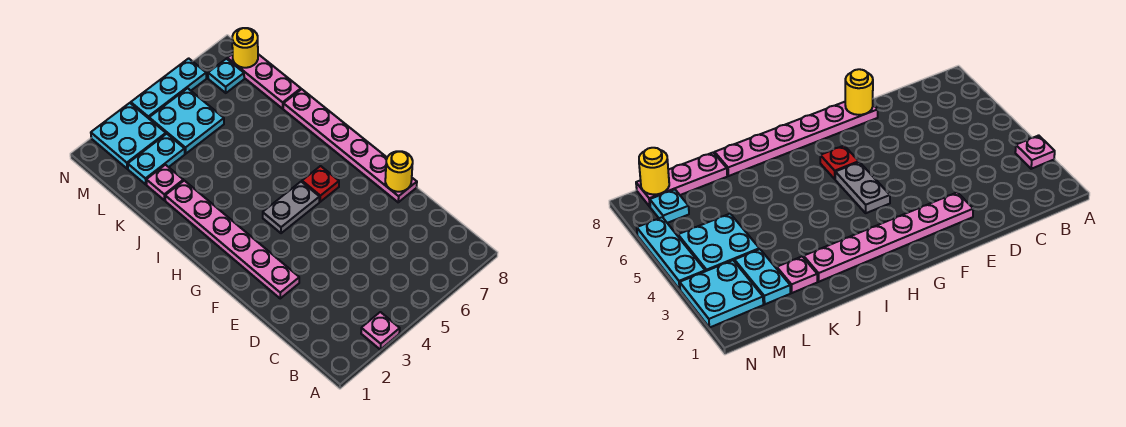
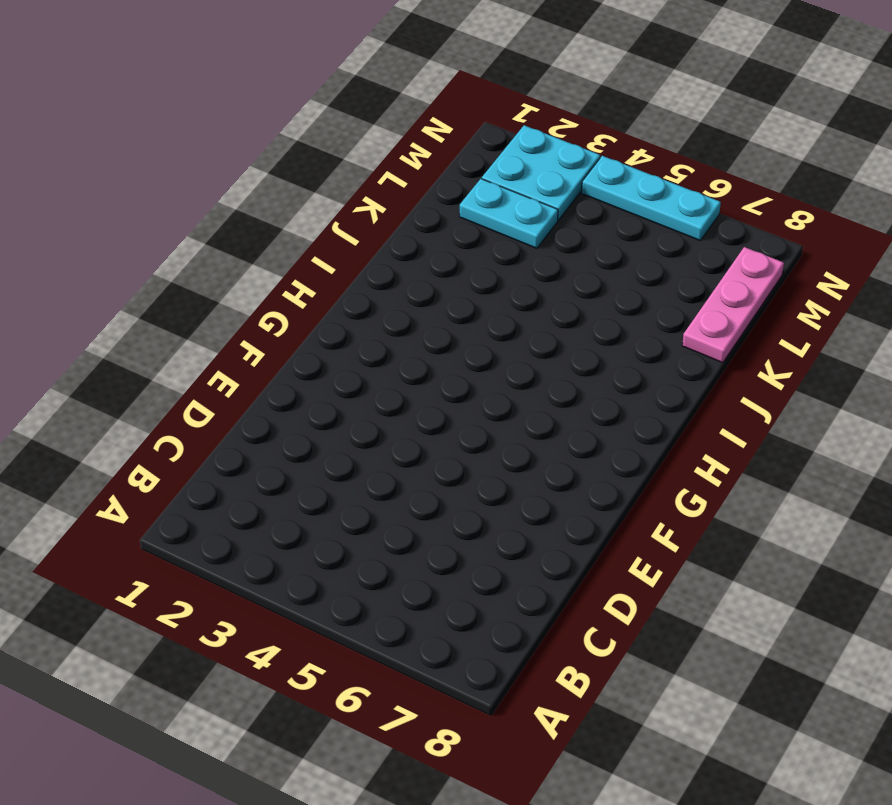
none -> pink plate A3 level 1
none -> pink plate E2:J2 level 1
none -> pink plate E8:J8 level 1

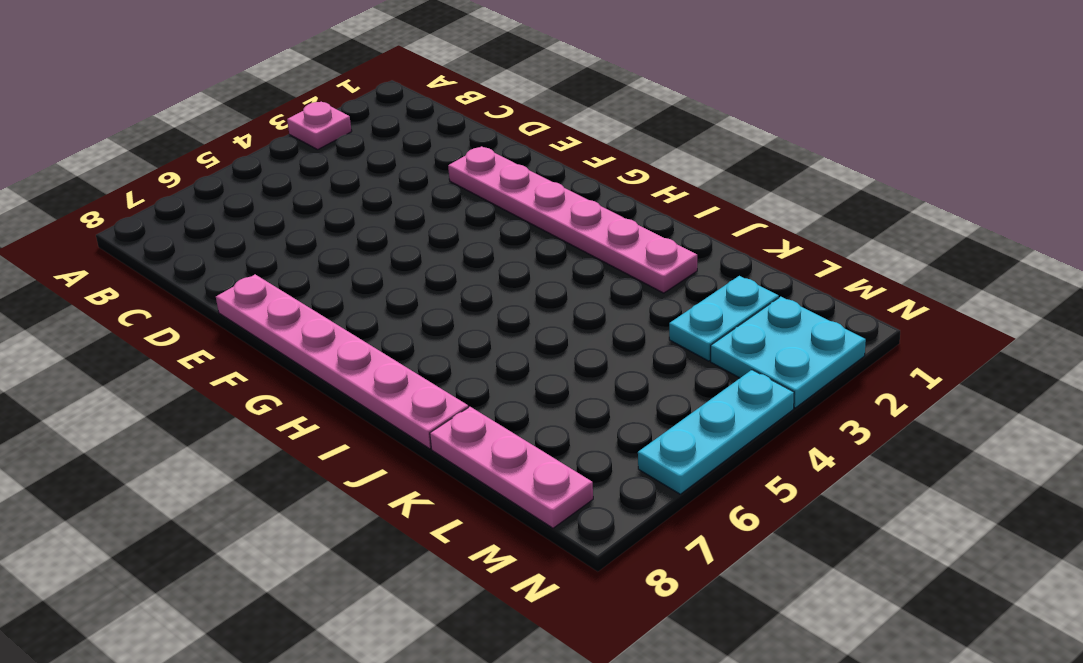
none -> grey plate G4:G5 level 1
none -> red plate G6 level 1
none -> pink plate K2 level 1

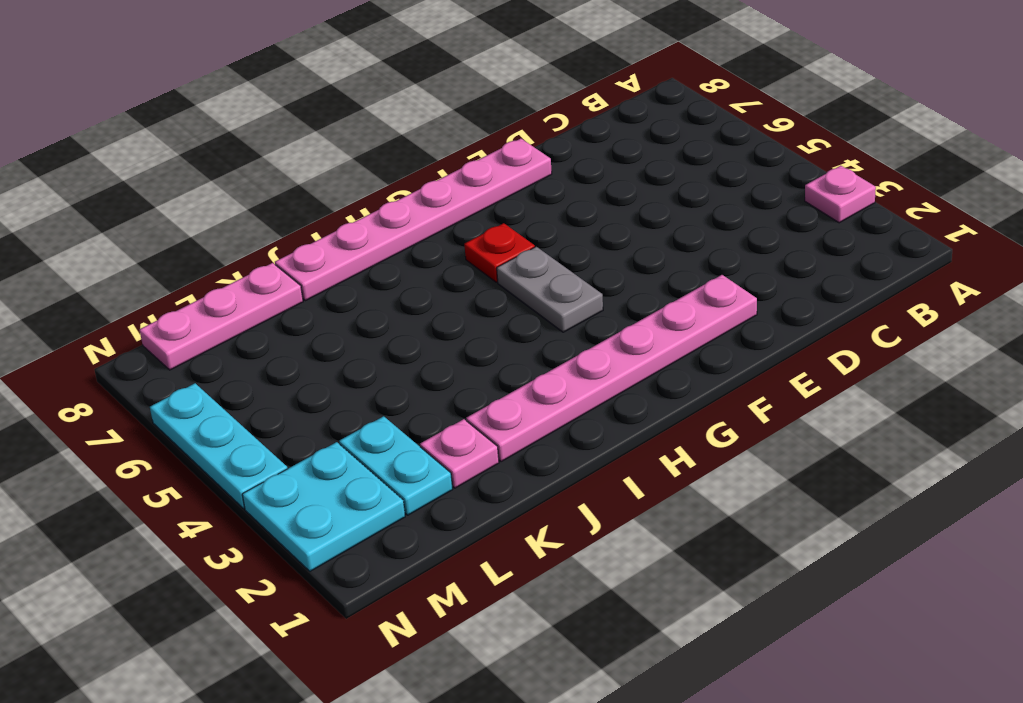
none -> cyan plate L4:M5 level 1
none -> cyan plate M7 level 1
none -> yellow round brick E8 level 2

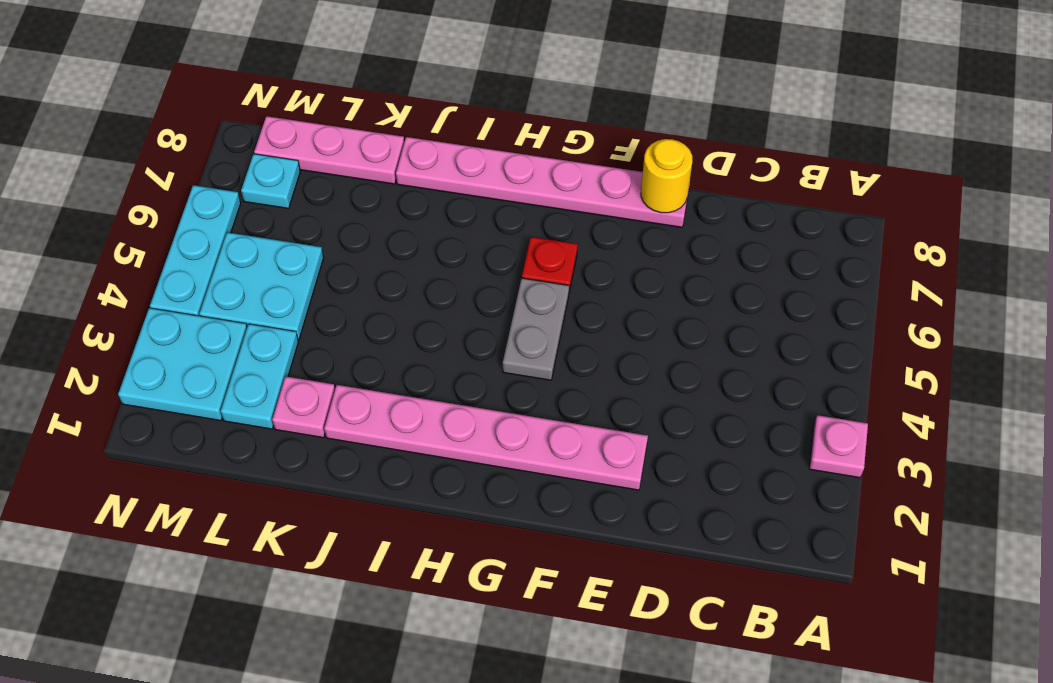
none -> yellow round brick M8 level 2

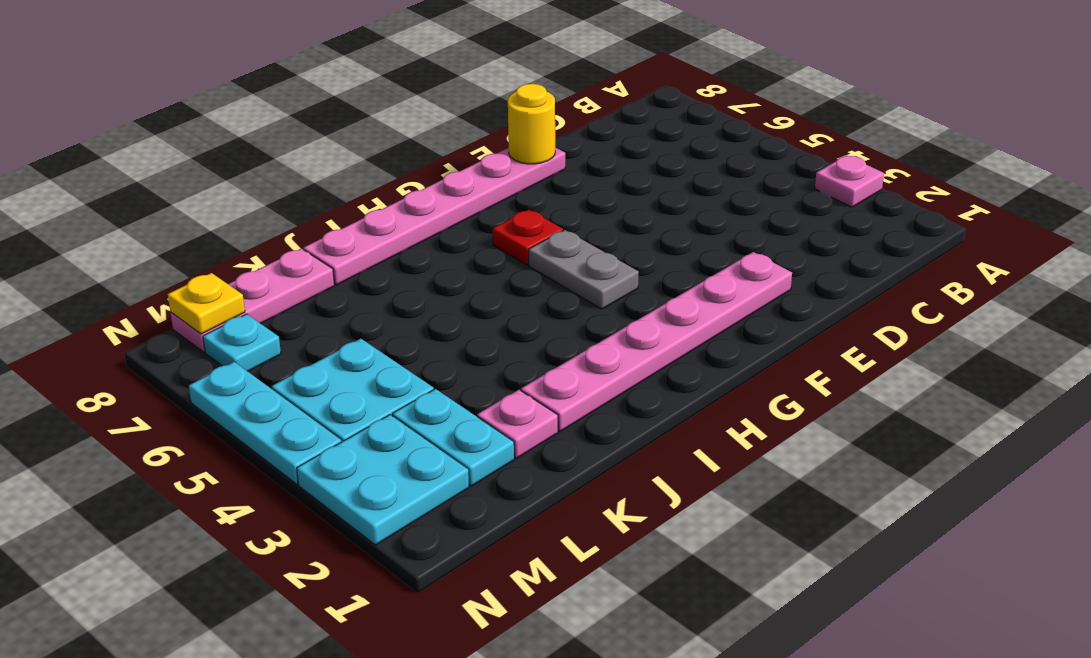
yellow plate M8 level 2 -> yellow round brick M8 level 2

